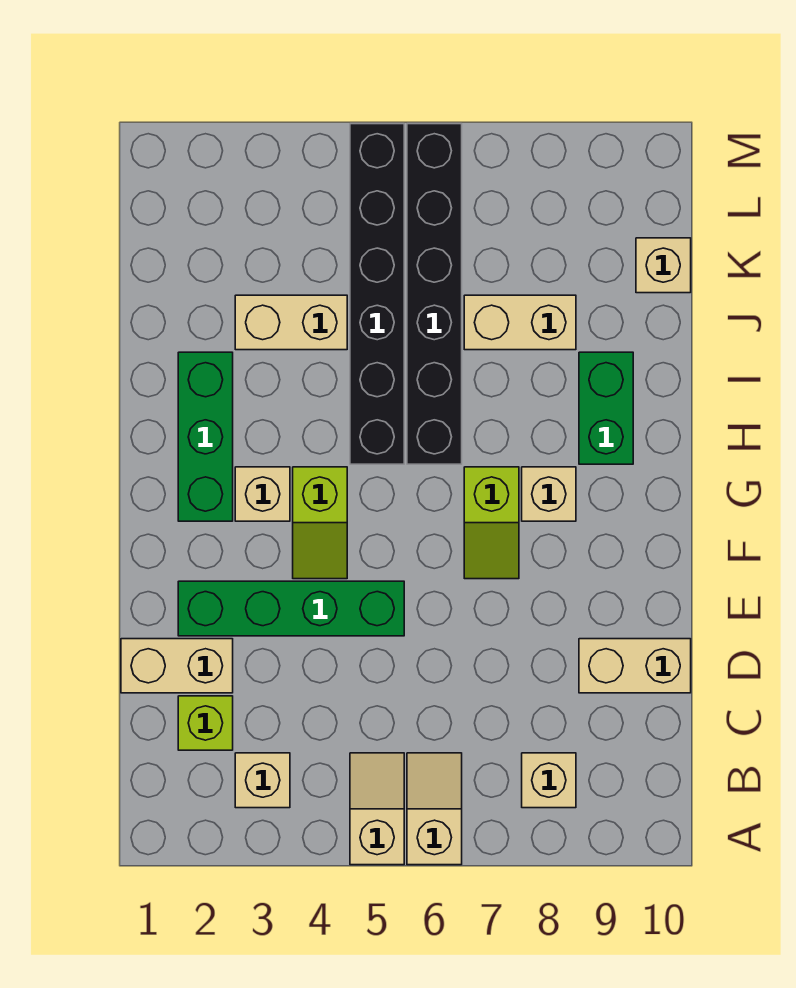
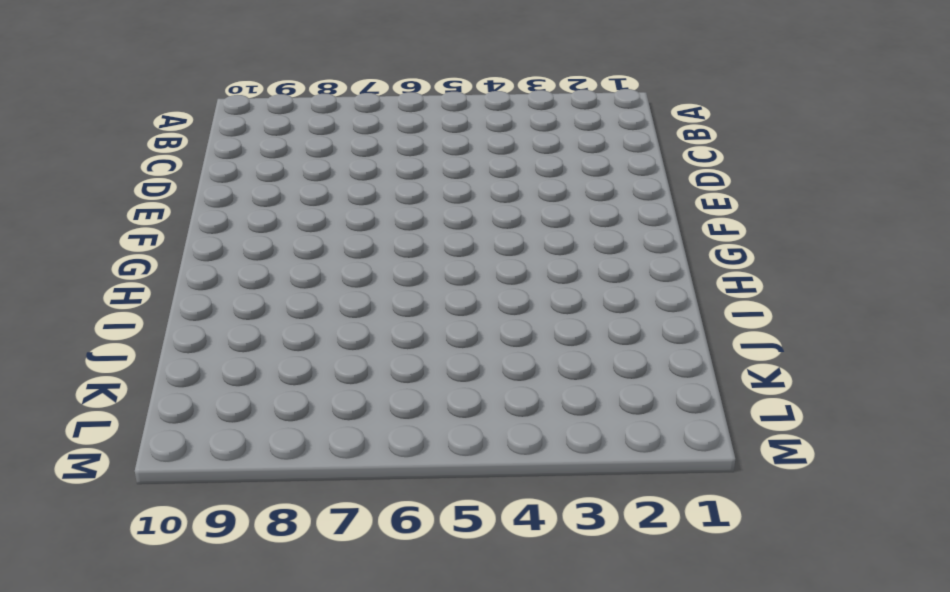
none -> tan slope A5:B5 level 1 top A
none -> tan slope A6:B6 level 1 top A
none -> tan brick B3 level 1

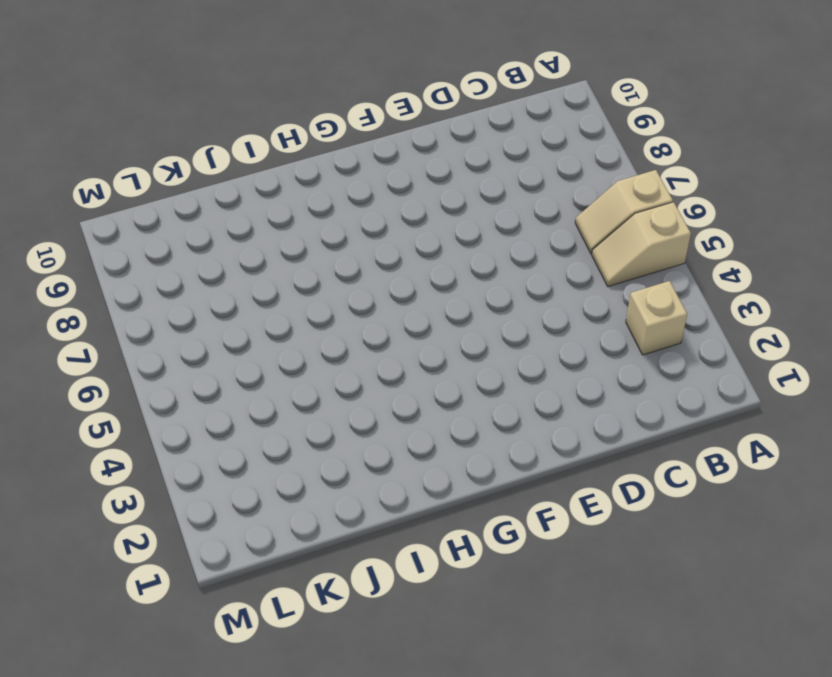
none -> tan brick B8 level 1
none -> lime brick C2 level 1
none -> tan brick D1:D2 level 1

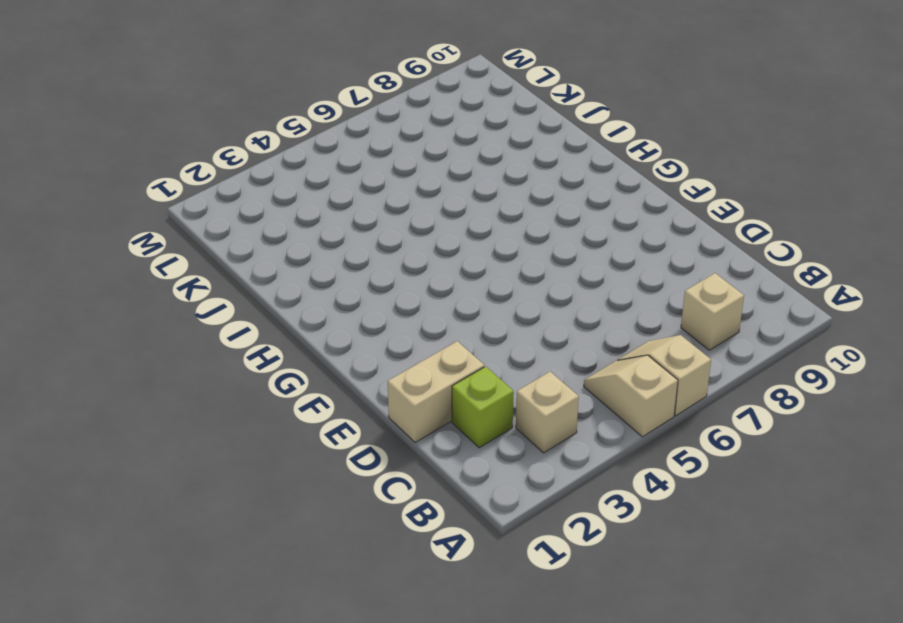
none -> tan brick D9:D10 level 1
none -> green brick E2:E5 level 1
none -> lime slope F4:G4 level 1 top G

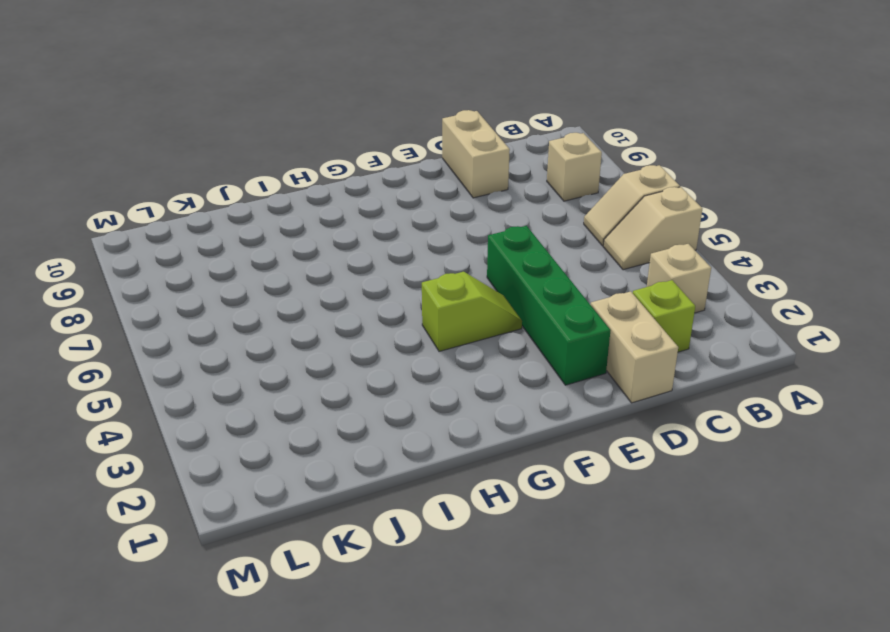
none -> lime slope F7:G7 level 1 top G
none -> green brick G2:I2 level 1
none -> tan brick G3 level 1

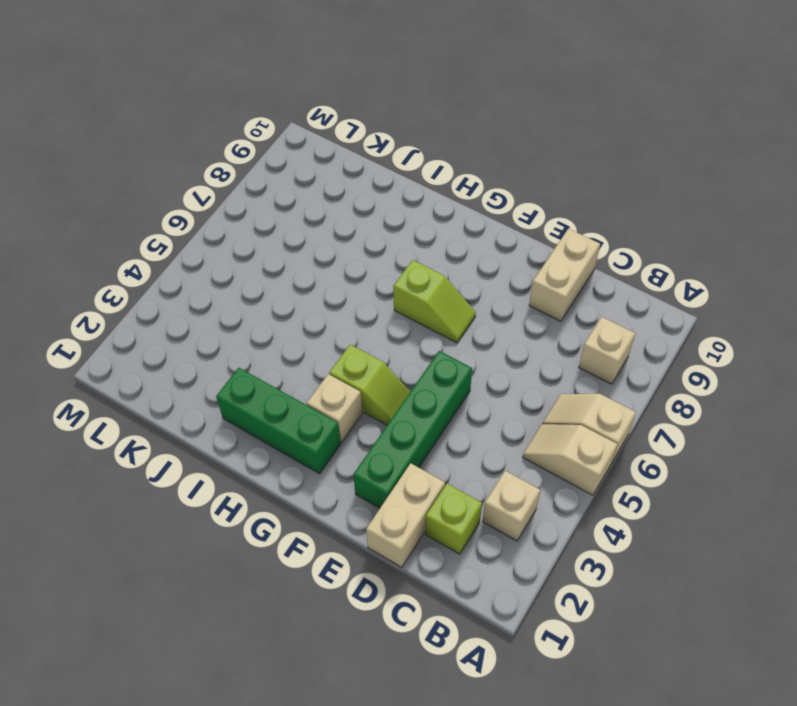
none -> tan brick G8 level 1
none -> black brick H5:M5 level 1
none -> black brick H6:M6 level 1

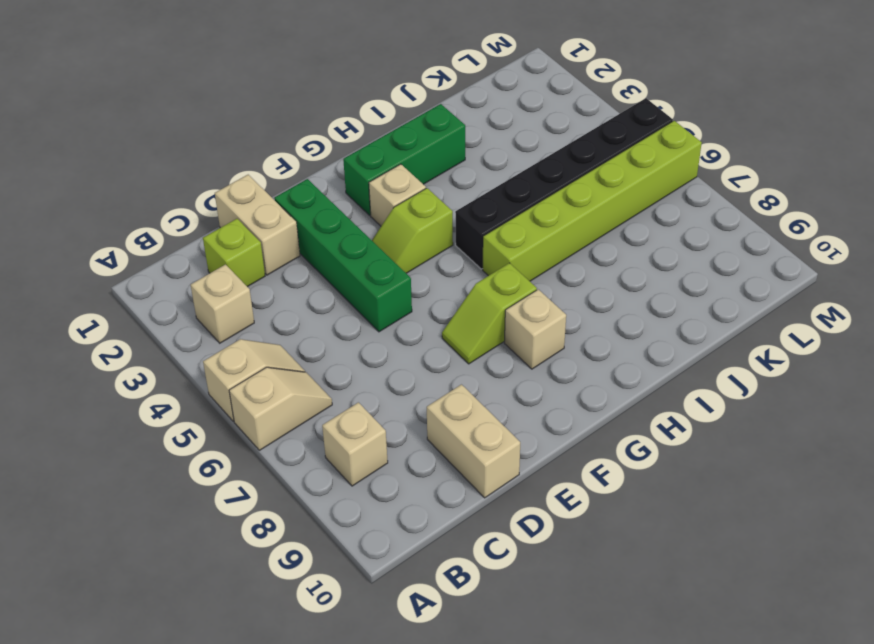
lime brick H6:M6 level 1 -> black brick H6:M6 level 1
none -> green brick H9:I9 level 1
none -> tan brick J3:J4 level 1
none -> tan brick J7:J8 level 1

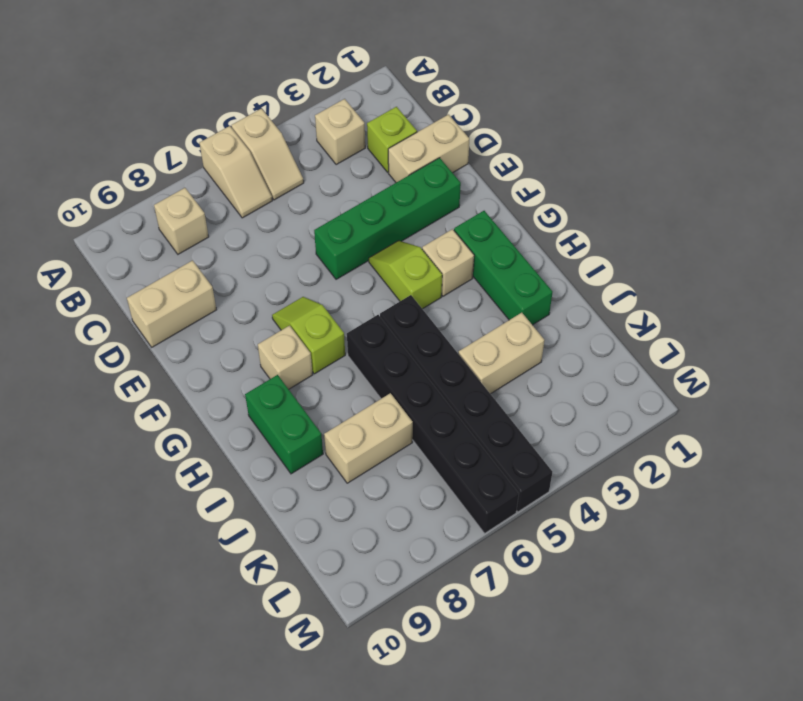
none -> tan brick K10 level 1

